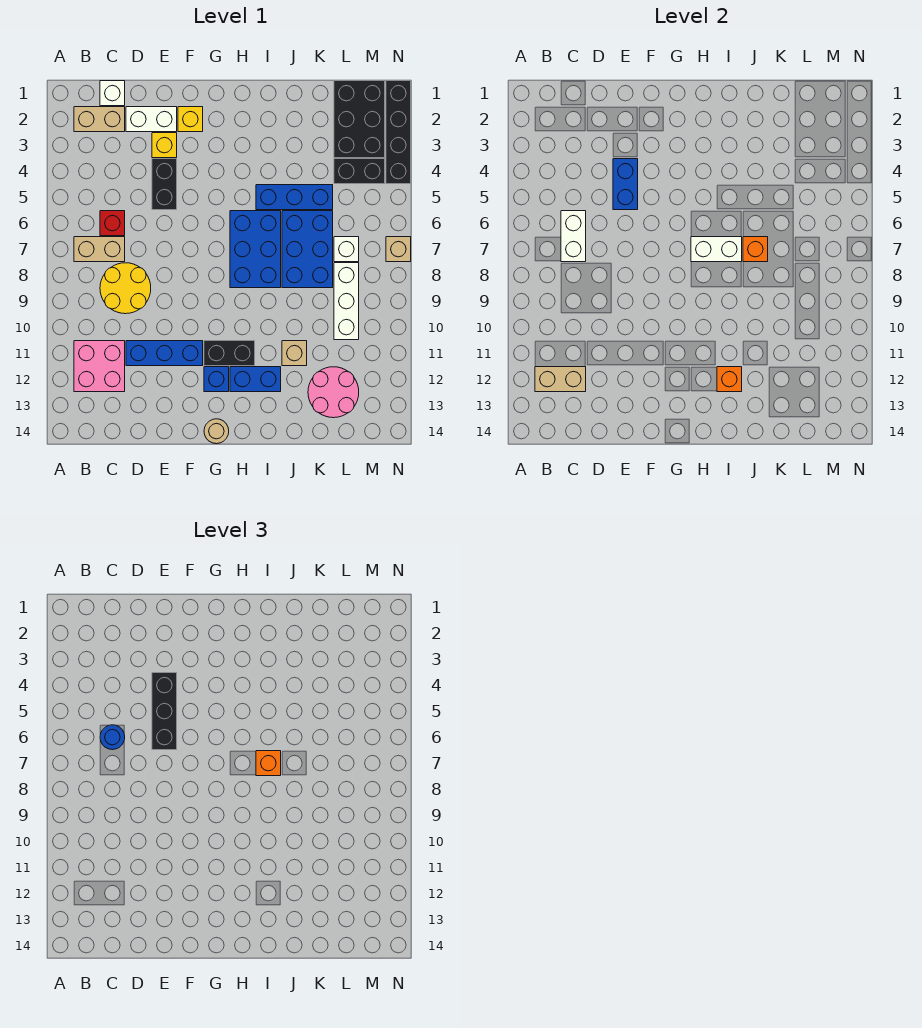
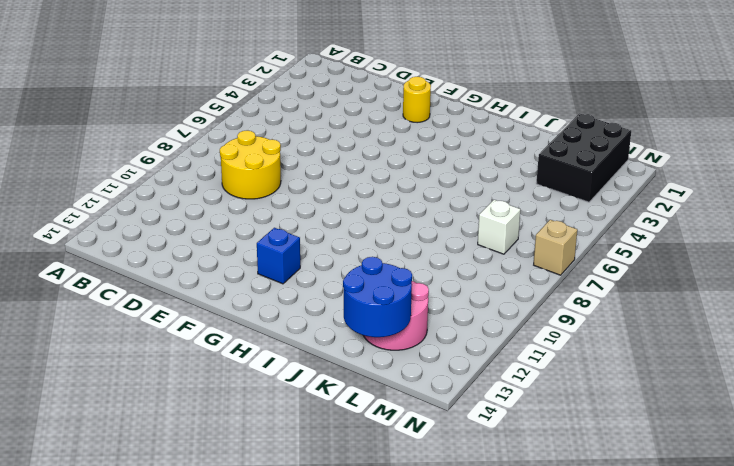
yellow round brick F2 level 1 -> yellow brick F2 level 1
blue round brick K13:L14 level 2 -> none
none -> tan brick B2:C2 level 1
none -> tan brick B7:C7 level 1
none -> pink brick B11:C12 level 1
none -> white brick C1 level 1

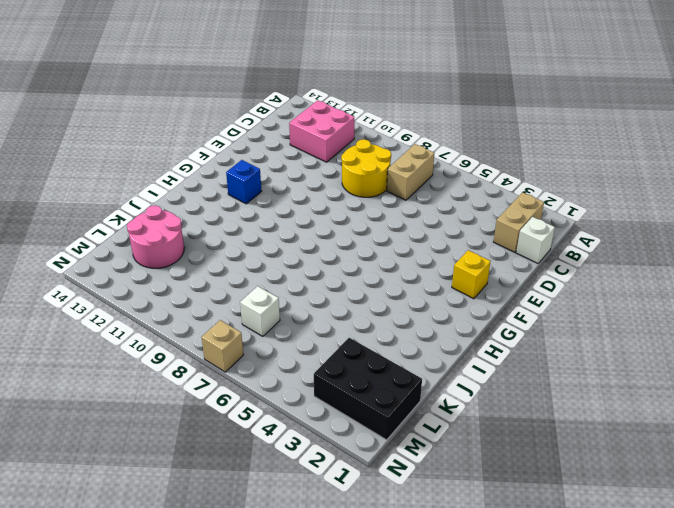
none -> red brick C6 level 1
none -> white brick D2:E2 level 1
none -> blue brick D11:F11 level 1
none -> yellow brick E3 level 1

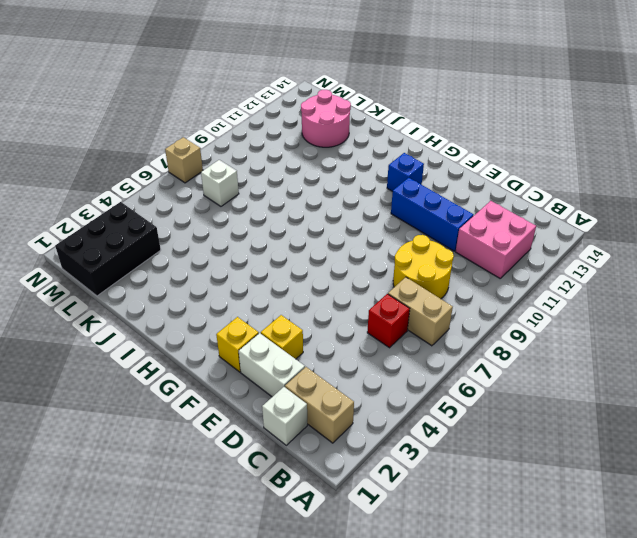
none -> black brick E4:E5 level 1
none -> black brick G11:H11 level 1
none -> tan round brick G14 level 1
none -> blue brick H6:I8 level 1

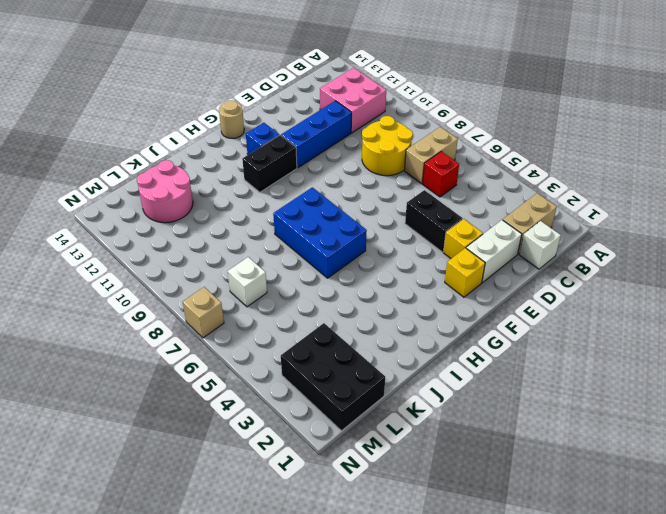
none -> blue brick H12:I12 level 1
none -> blue brick I5:K5 level 1
none -> blue brick J6:K8 level 1
none -> tan brick J11 level 1

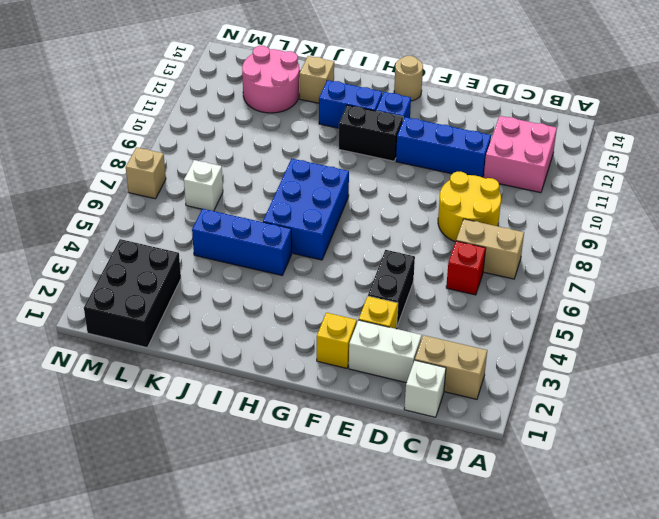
tan brick J13 level 1 -> tan brick J11 level 1
none -> blue brick J6:K8 level 1
none -> black brick L4:M4 level 1
none -> white brick L8:L10 level 1
none -> black brick N1:N4 level 1

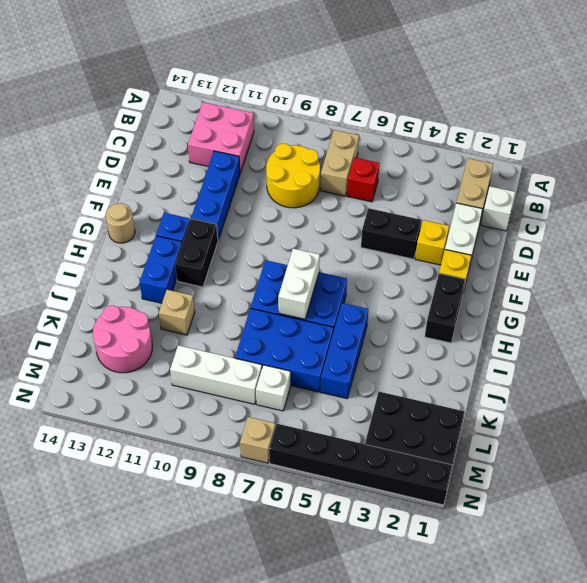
black brick G2:H2 level 1 -> black brick L4:M4 level 1
black brick N1:N6 level 1 -> black brick N1:N4 level 1
none -> tan brick B12:C12 level 2
none -> white brick C6:C7 level 2
none -> blue brick E4:E5 level 2
none -> orange brick I12 level 2

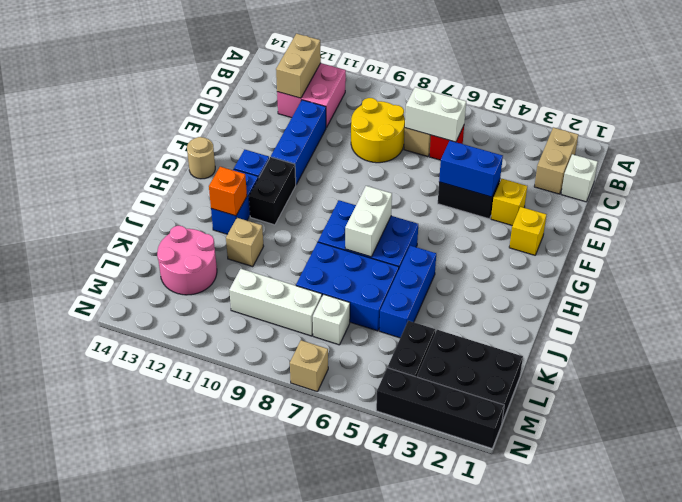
none -> white brick D2:E2 level 1
none -> orange brick J7 level 2
none -> blue round brick C6 level 3
none -> black brick E4:E6 level 3

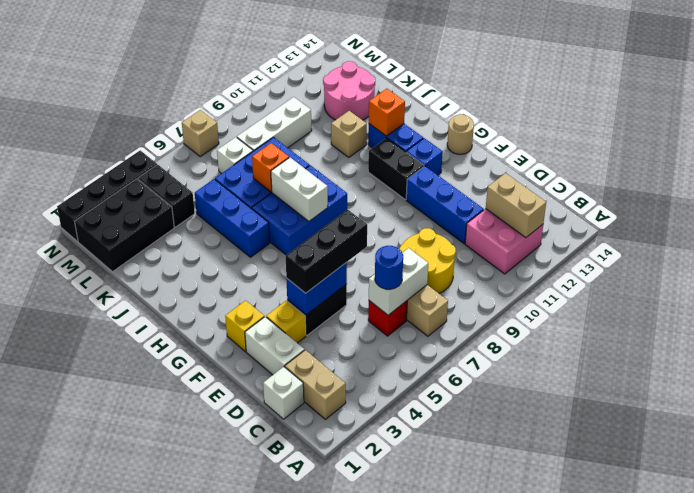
none -> orange brick I7 level 3

